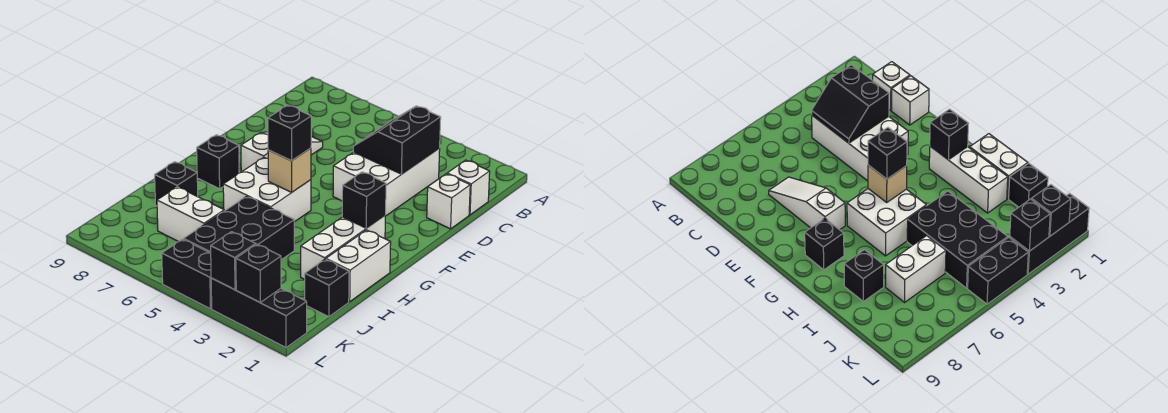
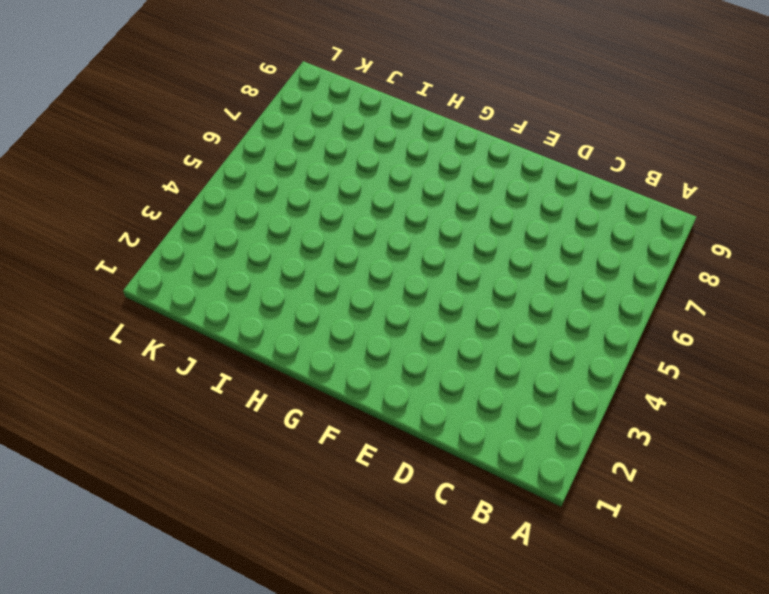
none -> white brick C1 level 1
none -> white brick C3:E4 level 1
none -> white brick D1 level 1

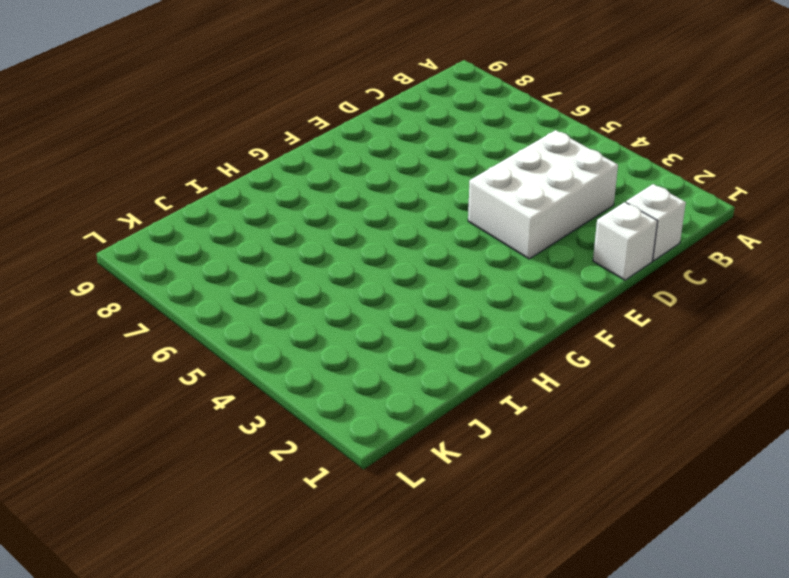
none -> white slope D7:F7 level 1 top F
none -> white brick G2:I2 level 1
none -> white brick G5:H6 level 1

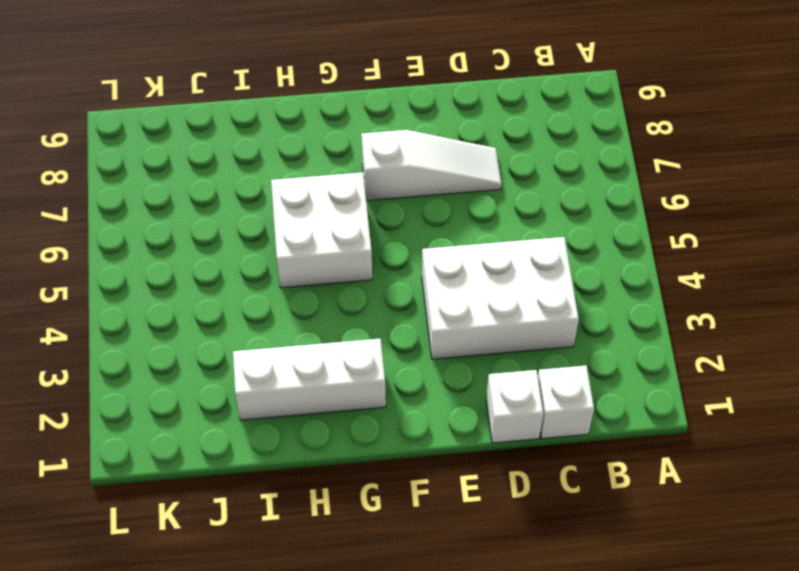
none -> black brick G8 level 1
none -> white brick H1:I1 level 1
none -> black brick I4:K5 level 1

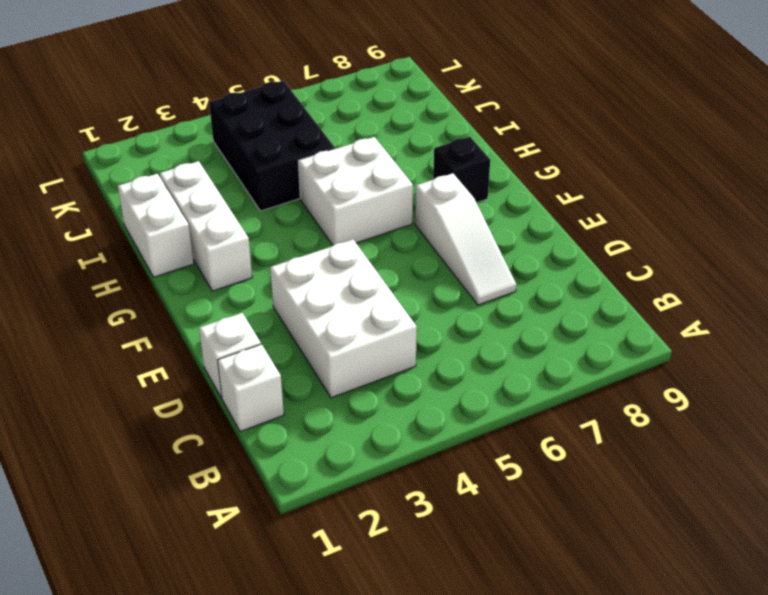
none -> black brick I8 level 1
none -> black brick J1 level 1
none -> white brick J6:J7 level 1

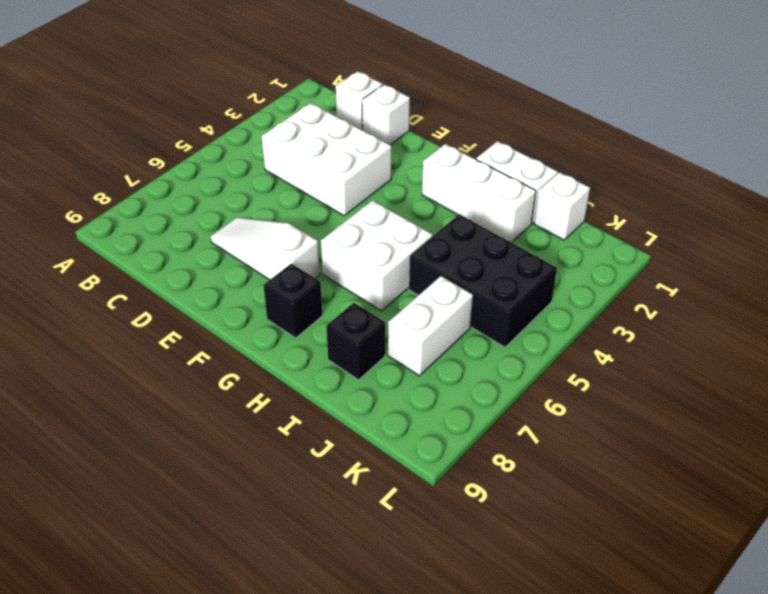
white brick J1 level 1 -> black brick J1 level 1
none -> black brick L1:L3 level 1
none -> black brick L4:L5 level 1
none -> black slope C3:D4 level 2 top 3

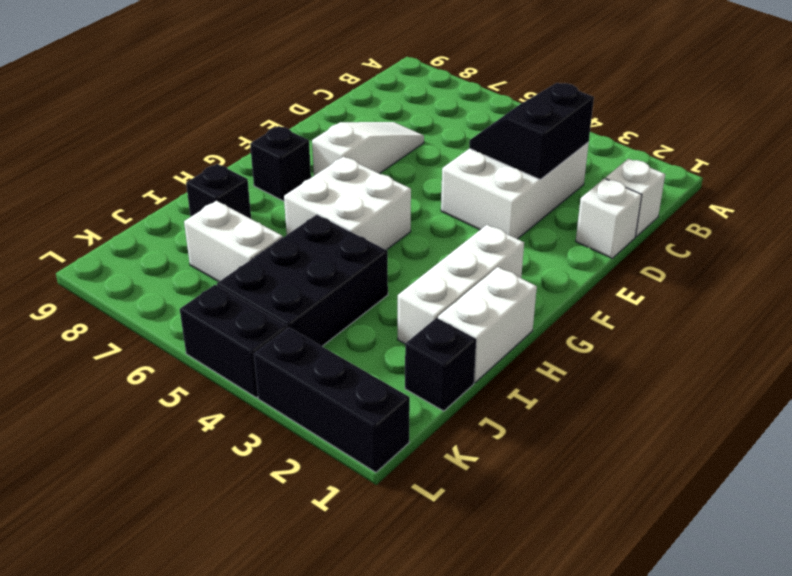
none -> black brick G2 level 2
none -> tan brick G5 level 2
none -> black brick L2 level 2

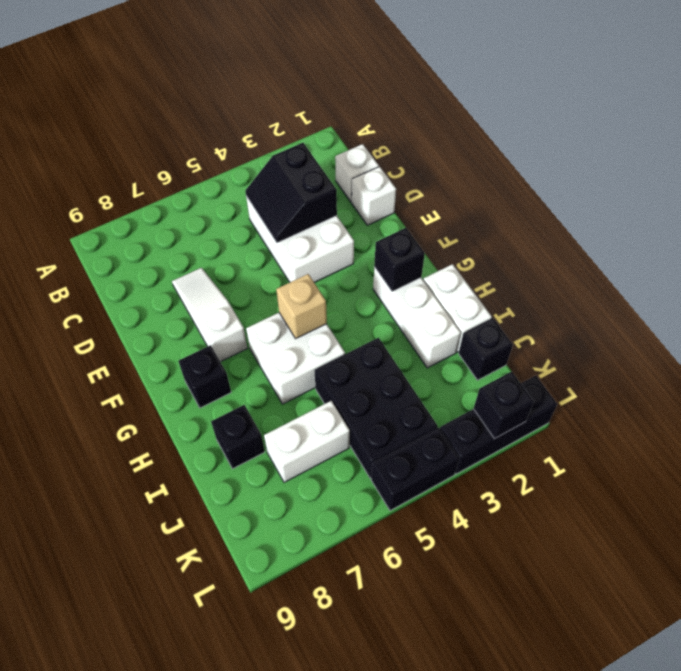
none -> black brick L3 level 2
none -> black brick G5 level 3

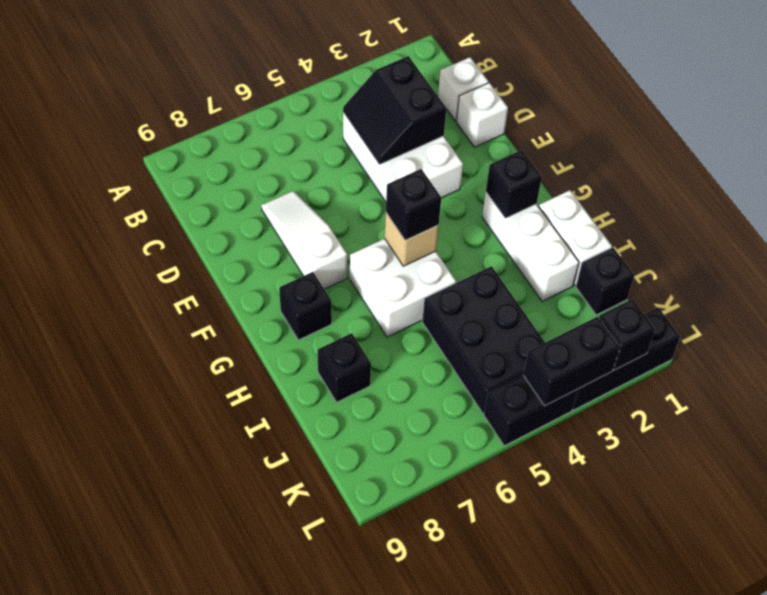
black brick L3:L4 level 2 -> black brick L3 level 2
none -> white brick J6:J7 level 1

